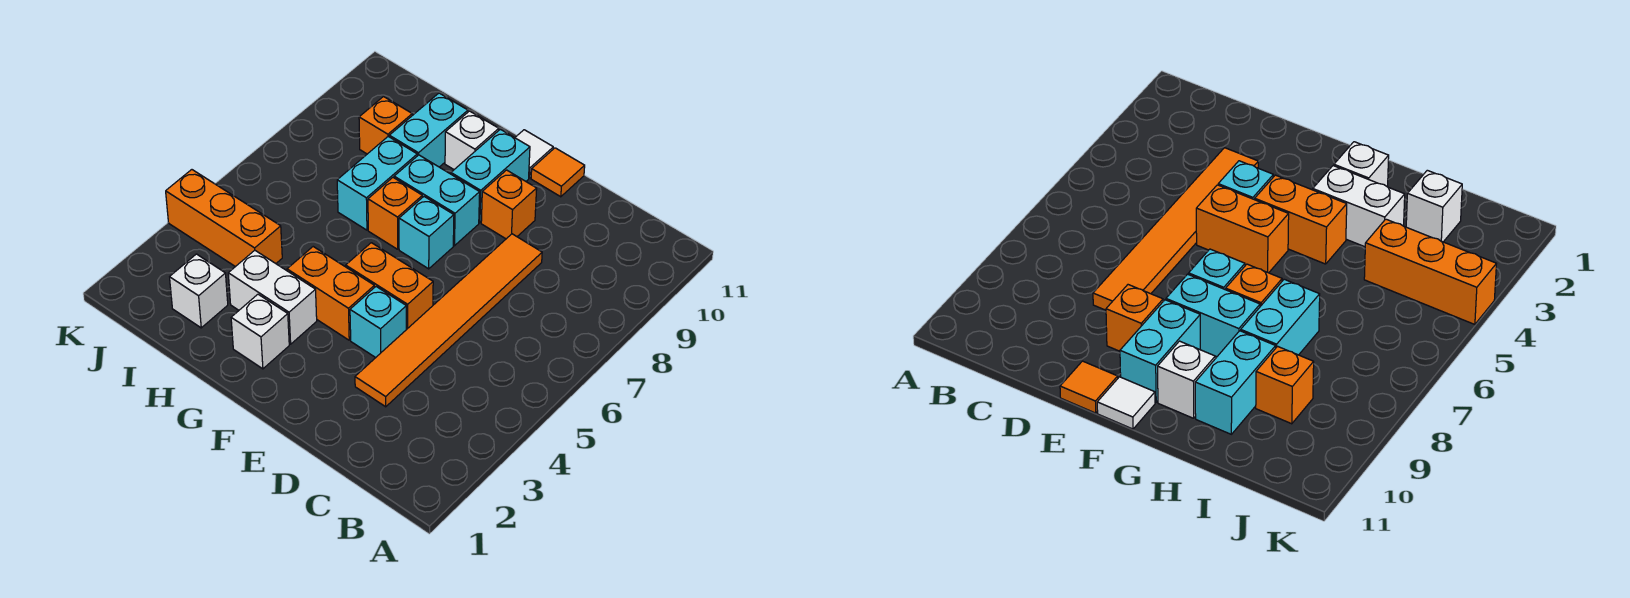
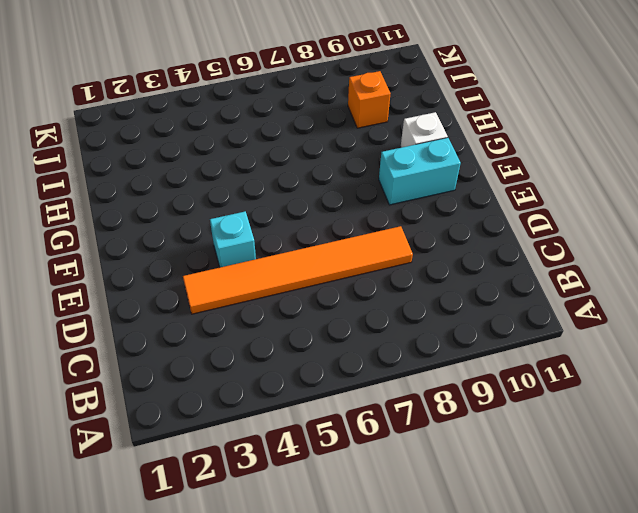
none -> orange brick E5:F5 level 1
none -> orange brick E9 level 1
none -> orange tile E11 level 1

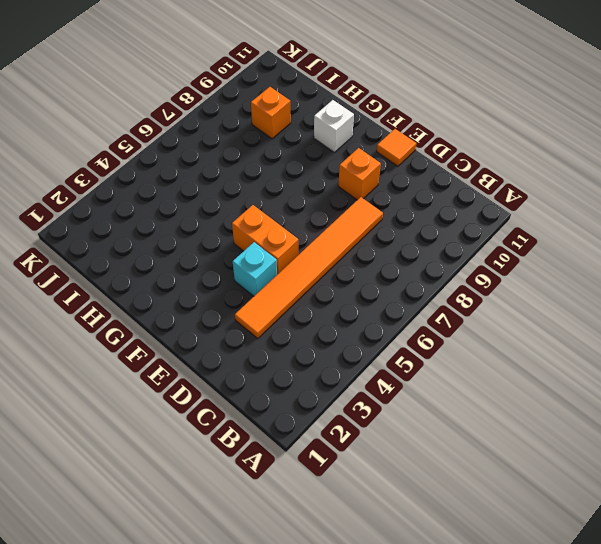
none -> orange brick F4:G4 level 1
none -> cyan brick F7 level 1
none -> cyan brick F8:G8 level 1

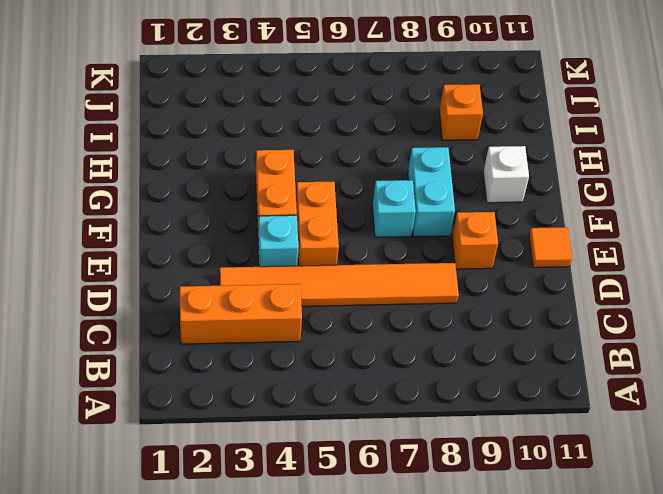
orange brick C2:C4 level 1 -> orange brick I4:K4 level 1
none -> cyan brick F9:F10 level 1
none -> white tile F11 level 1
none -> white brick G2 level 1

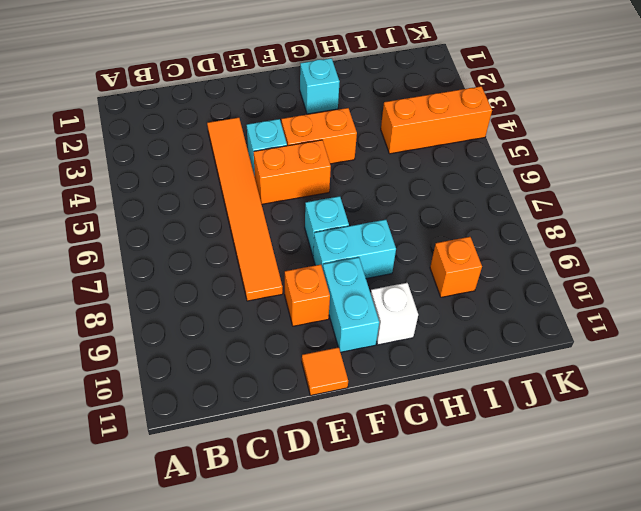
cyan brick G2 level 1 -> white brick G2 level 1
none -> white tile F11 level 1
none -> white brick G3:H3 level 1
none -> orange brick G7 level 1

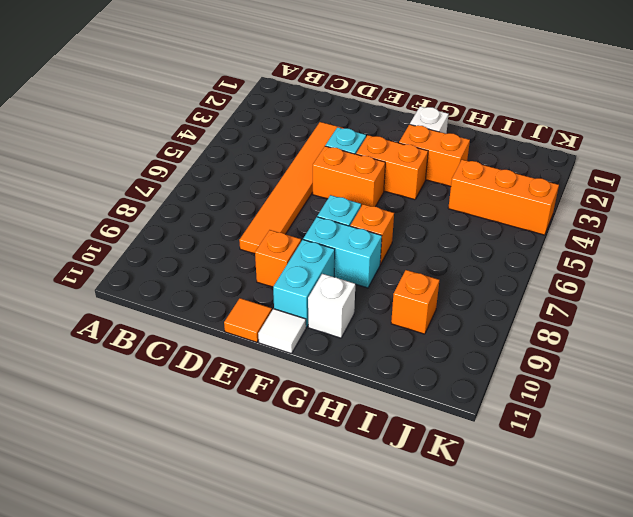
orange brick G3:H3 level 1 -> white brick G3:H3 level 1
none -> cyan brick H7:H8 level 1
none -> cyan brick H9:H10 level 1
none -> white brick I2 level 1

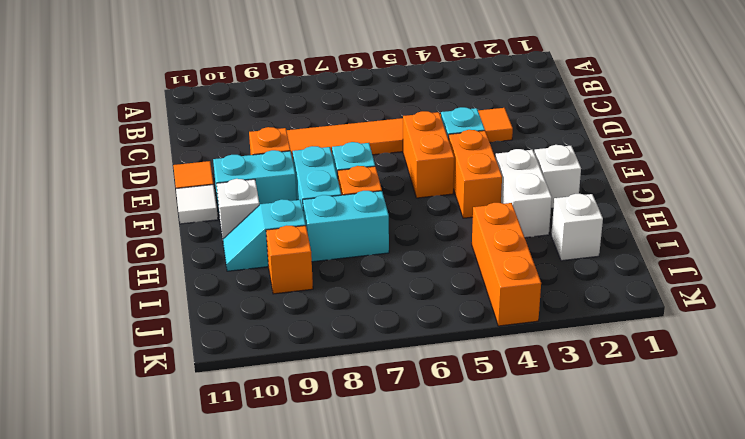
cyan slope H9:H10 level 1 top 9 -> cyan brick H9:H10 level 1

